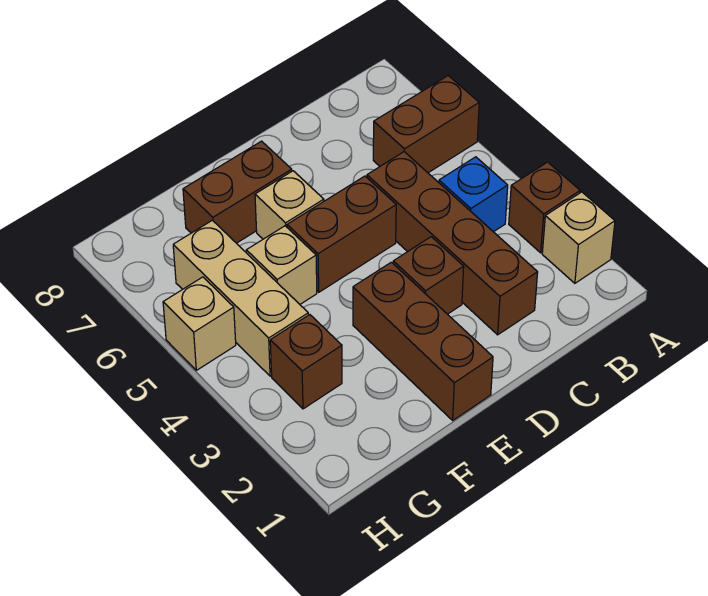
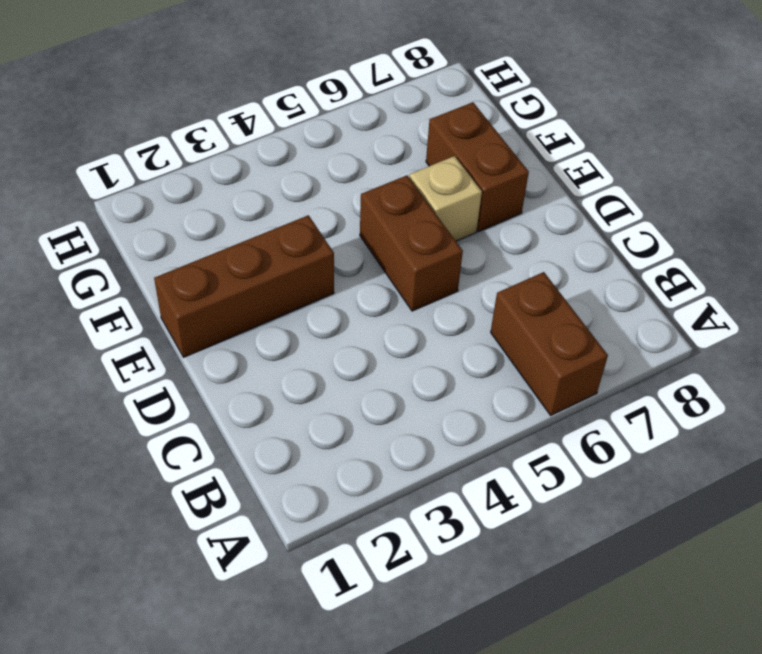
none -> tan brick A2 level 1
none -> brown brick A3 level 1
none -> blue brick B4 level 1

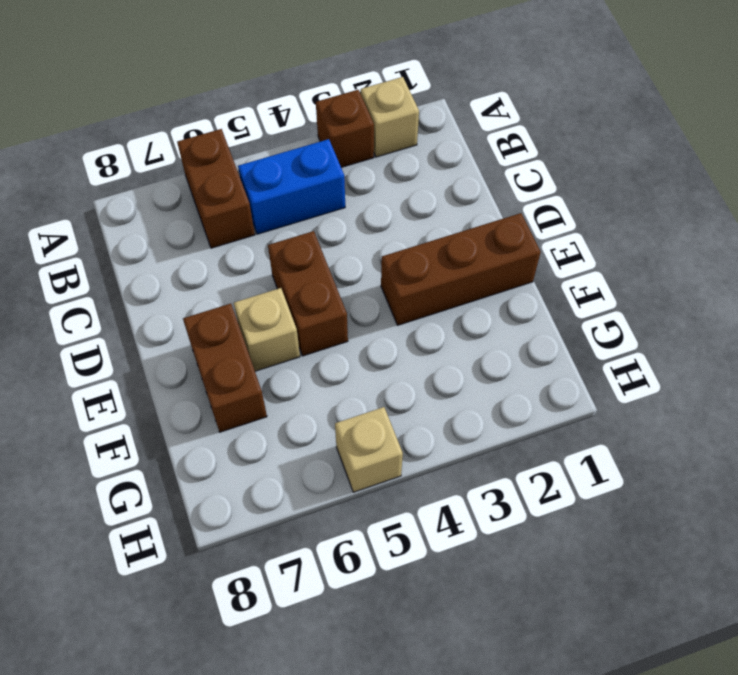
blue brick B4:B5 level 1 -> blue brick B4 level 1
none -> brown brick C2:C5 level 1
none -> brown brick D3 level 1
none -> tan brick F5 level 1

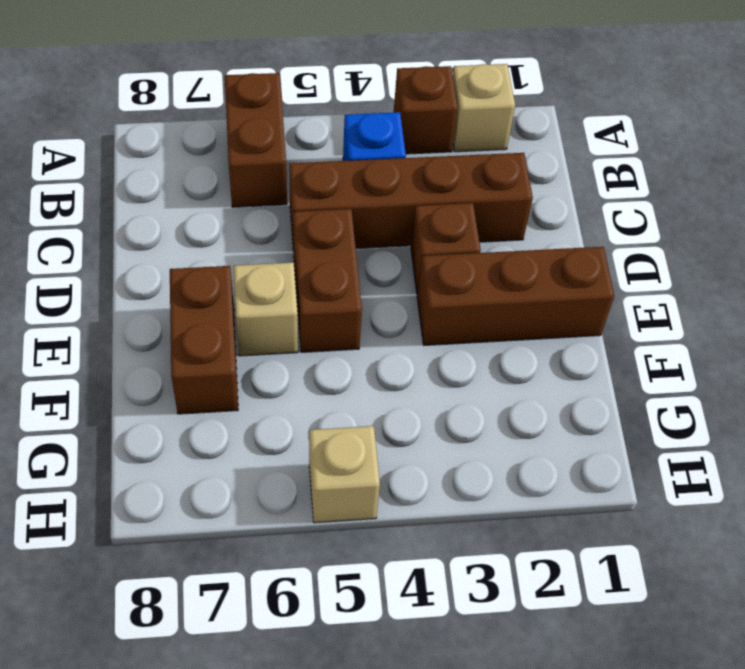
none -> tan brick F5 level 1
none -> brown brick G3 level 1
none -> tan brick G4:G6 level 1

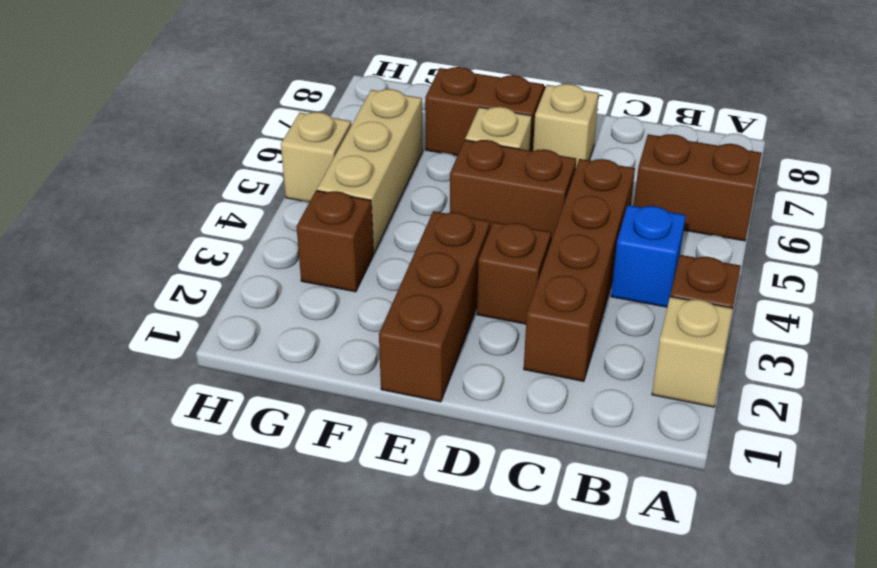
tan brick D7 level 1 -> tan brick F5 level 1

